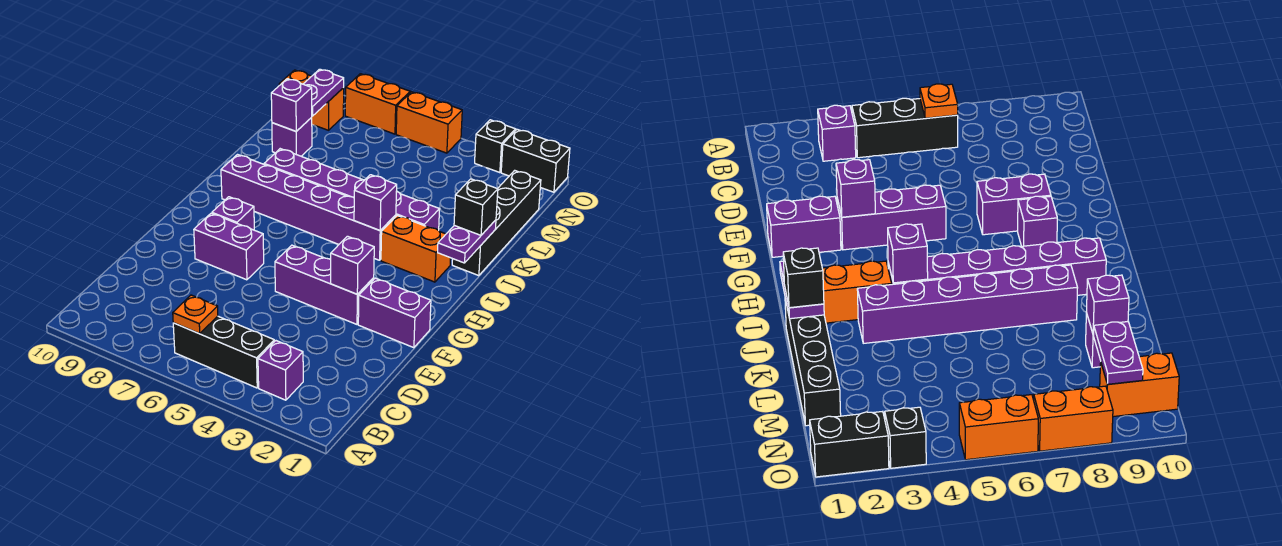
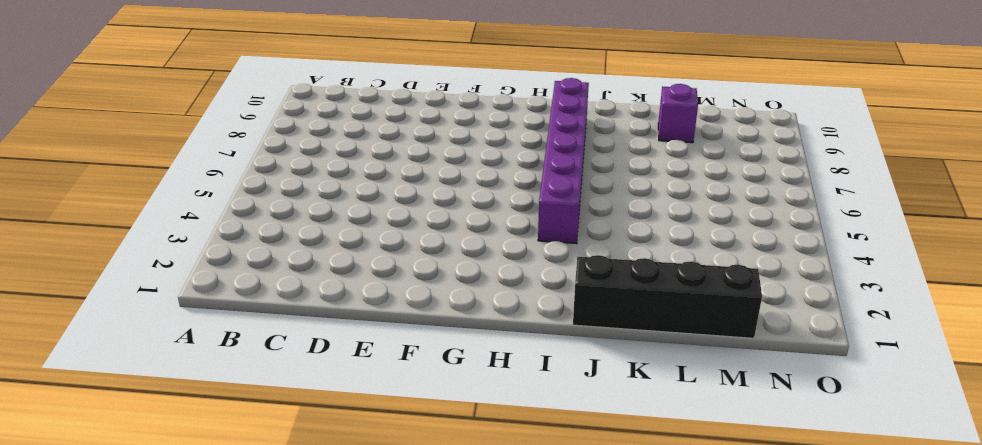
none -> purple brick B3 level 1
none -> black brick B4:B6 level 1
none -> purple brick F1:F2 level 1

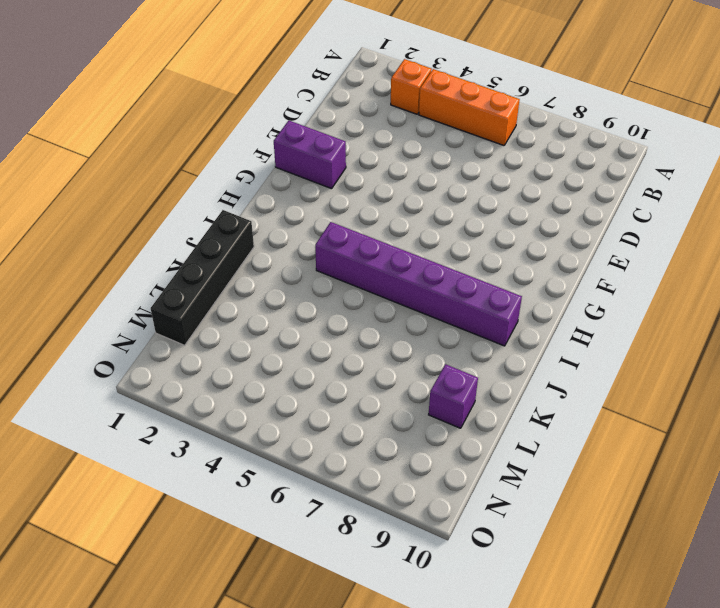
orange brick B3 level 1 -> purple brick B3 level 1
orange brick B4:B6 level 1 -> black brick B4:B6 level 1
none -> purple brick F3:F5 level 1
none -> purple brick F7:F8 level 1
none -> purple brick G8 level 1

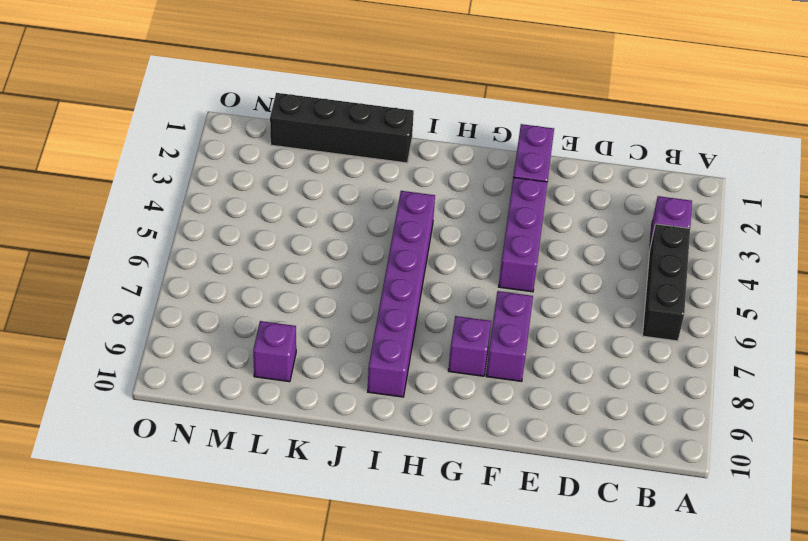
none -> orange brick I2:I3 level 1
none -> purple brick J3:J8 level 1
none -> orange brick N9:N10 level 1

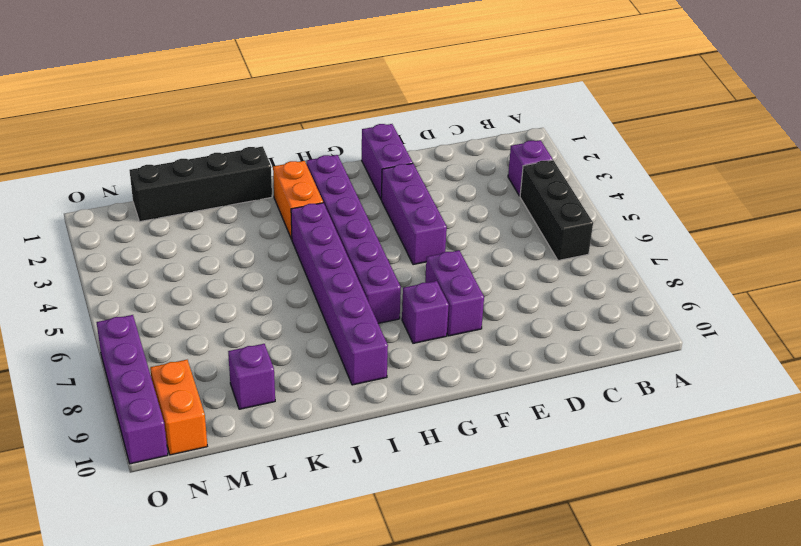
purple brick H2:H7 level 1 -> purple brick J3:J8 level 1
purple brick O7:O10 level 1 -> orange brick O7:O8 level 1
none -> black brick O1:O2 level 1
none -> black brick O3 level 1
none -> orange brick O5:O6 level 1

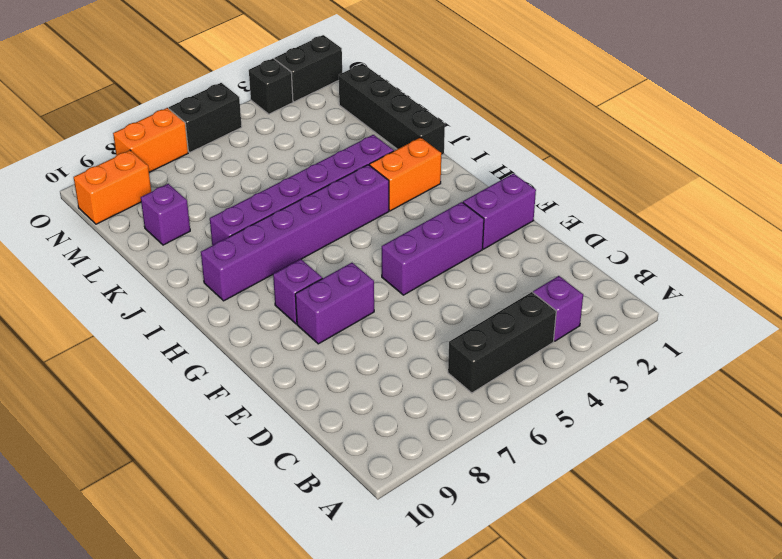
black brick O5:O6 level 1 -> orange brick O5:O6 level 1
none -> orange plate B6 level 2
none -> purple brick F3 level 2
none -> purple plate I1:J1 level 2

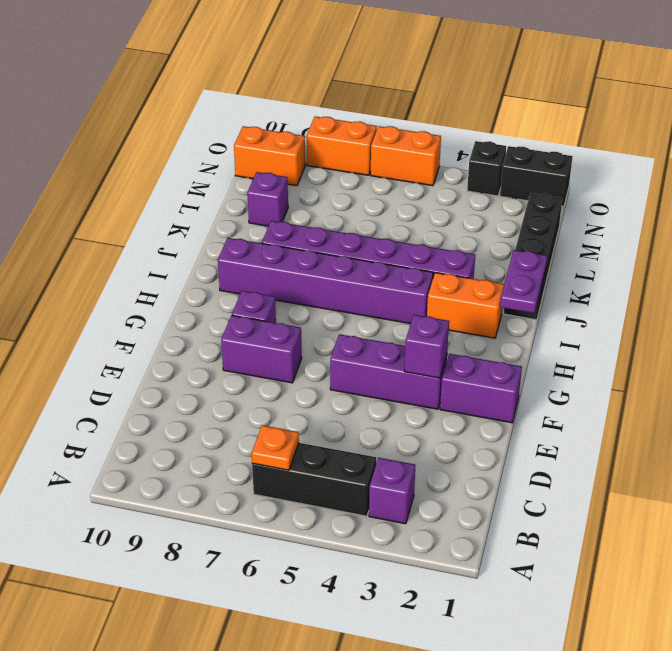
none -> purple brick I4 level 2
none -> purple brick L9 level 2
none -> purple plate M9:N9 level 2

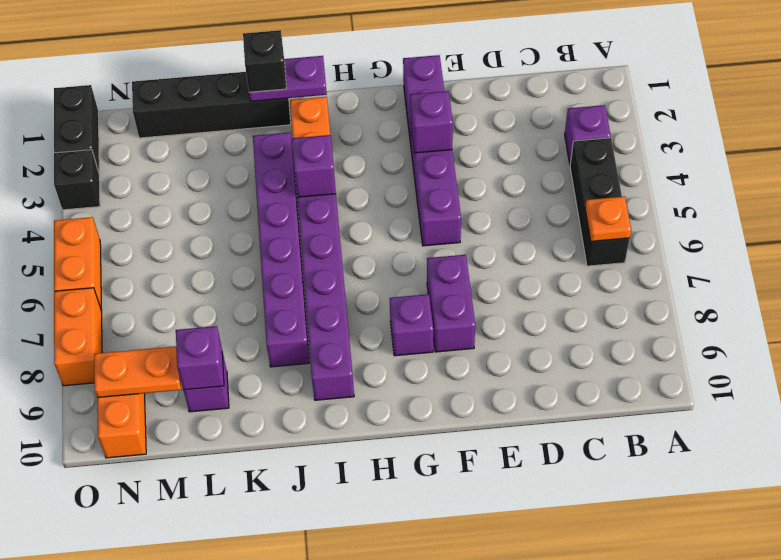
orange plate M9:N9 level 2 -> purple plate M9:N9 level 2

